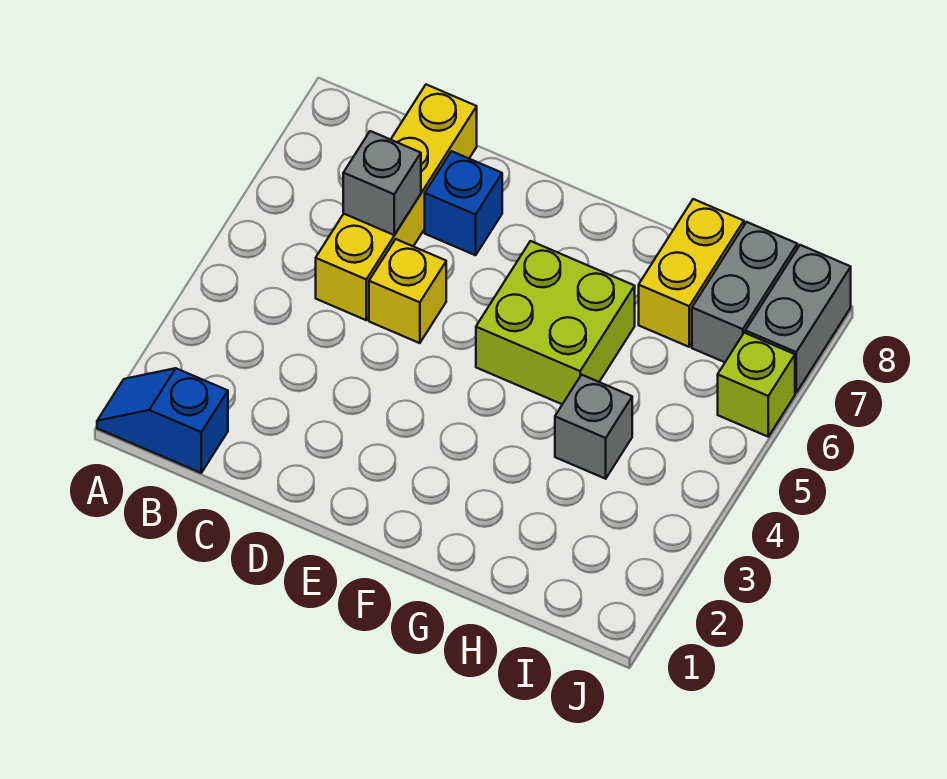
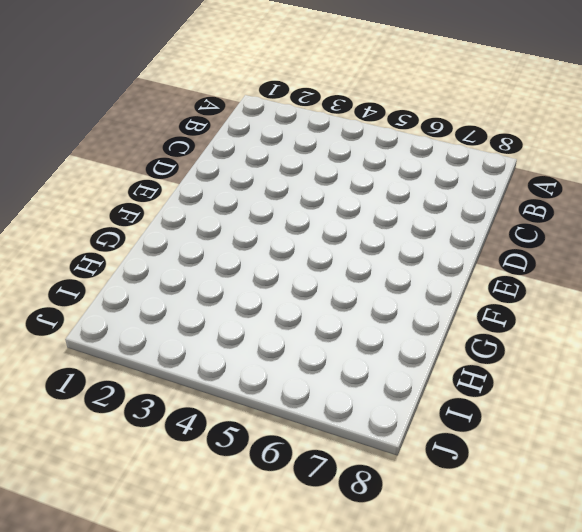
none -> blue slope A1:B1 level 1 top B
none -> yellow brick C5:C8 level 1

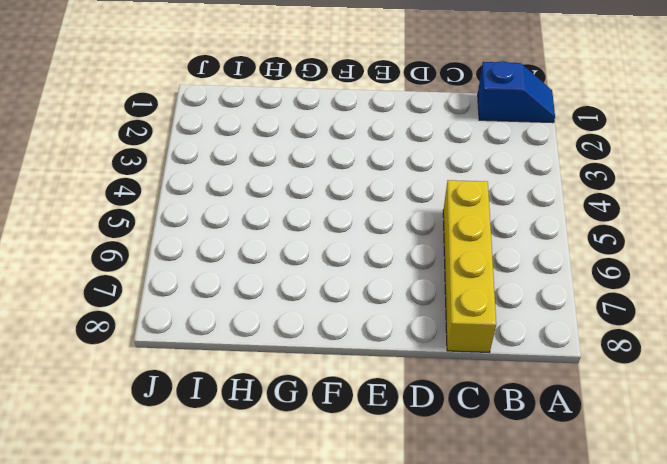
none -> yellow brick D5 level 1
none -> blue brick D7 level 1

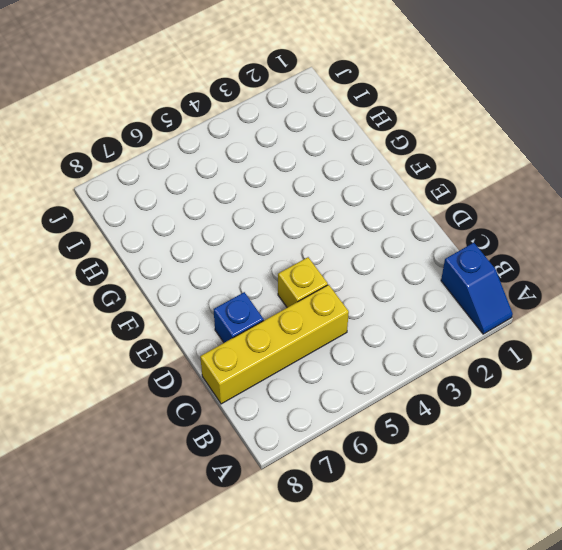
none -> lime brick F5:G6 level 1
none -> grey brick H4 level 1

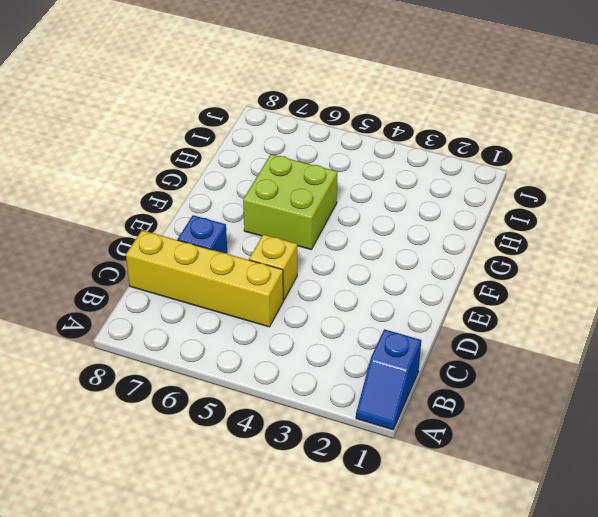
none -> grey brick H4 level 1
none -> yellow brick H7:H8 level 1

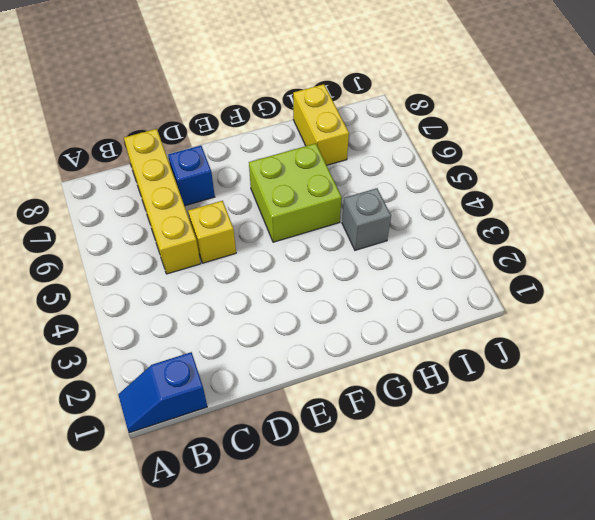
none -> grey brick I7:I8 level 1
none -> lime brick J6 level 1

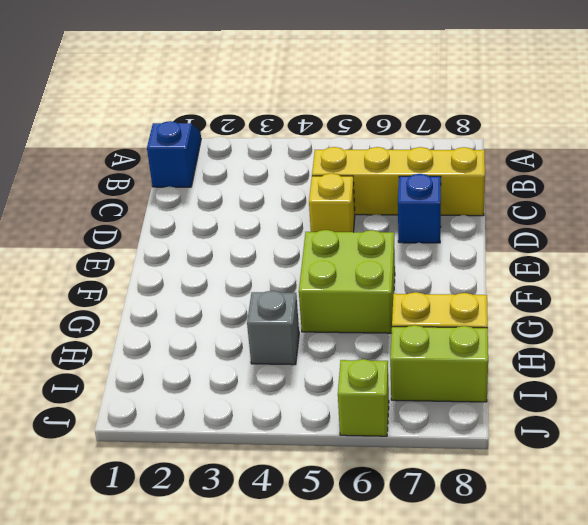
lime brick I7:I8 level 1 -> grey brick I7:I8 level 1
none -> grey brick J7:J8 level 1
none -> grey brick C6 level 2

